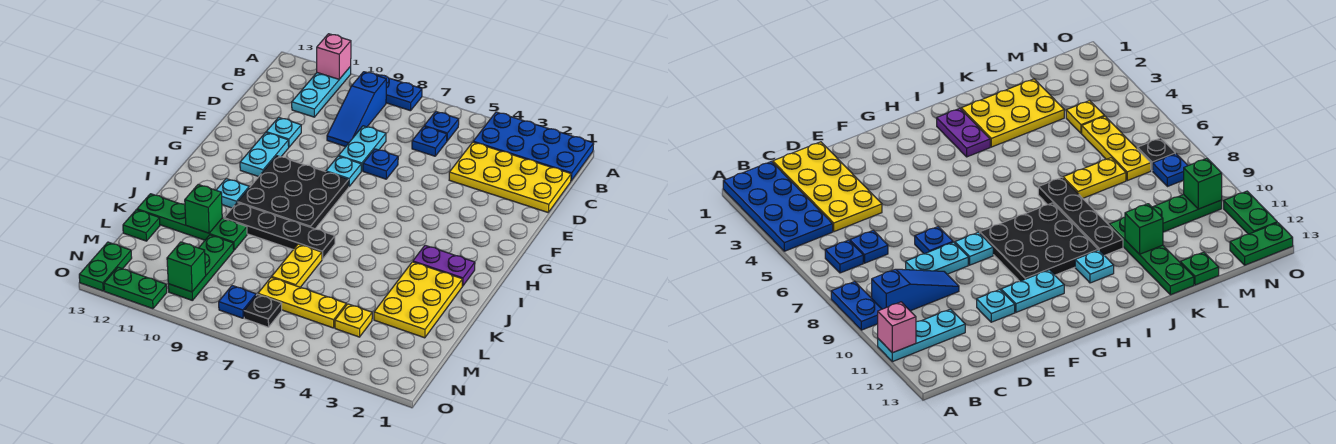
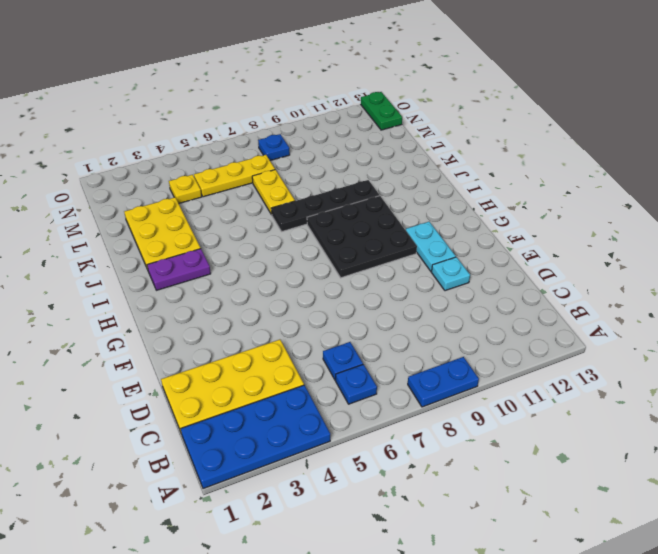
none -> cyan plate A11:C11 level 1
none -> blue slope B9:D9 level 1 top B
none -> cyan plate D8:E8 level 1
none -> blue plate E7 level 1

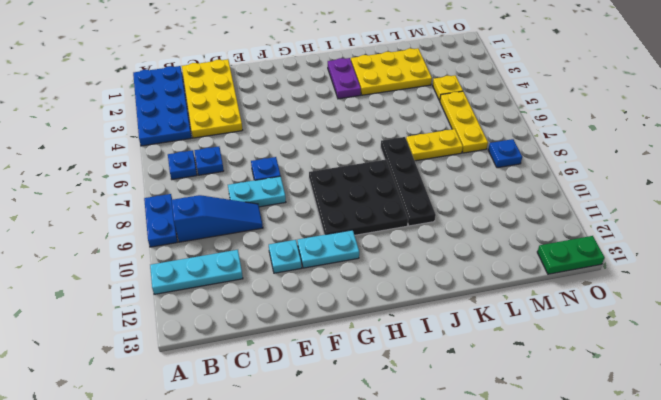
none -> cyan plate F8 level 1
none -> cyan plate I11 level 1
none -> green plate K10:K13 level 1
none -> green plate L10:N10 level 1

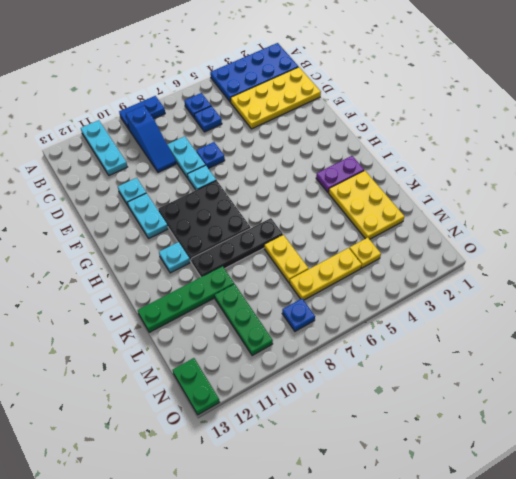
none -> green plate L13 level 1
none -> black plate N7 level 1
none -> green plate O11:O12 level 1
none -> pink brick A11 level 2

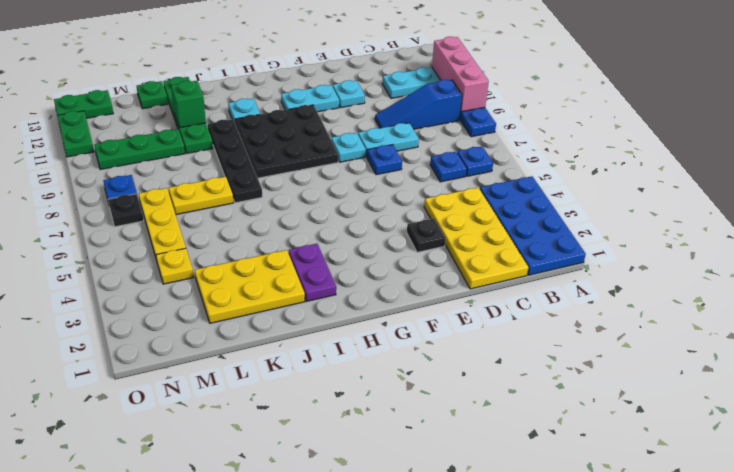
pink brick A9:A11 level 2 -> pink brick A11 level 2
black plate E3 level 1 -> none
none -> green brick N10 level 2

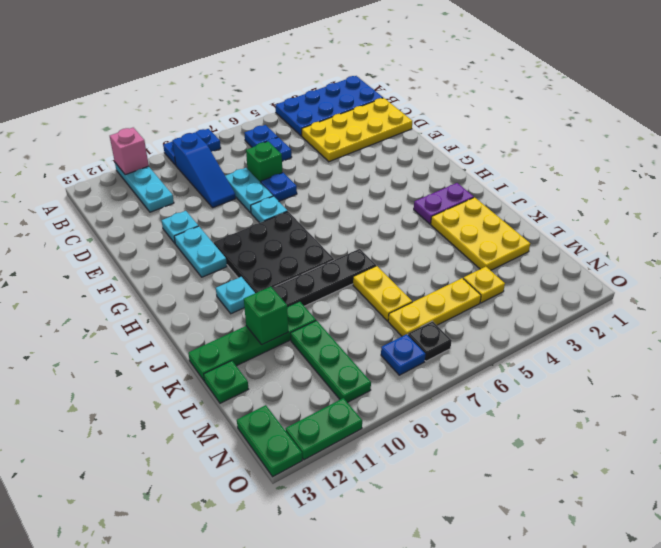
green brick D7 level 1 -> green brick N10 level 2

